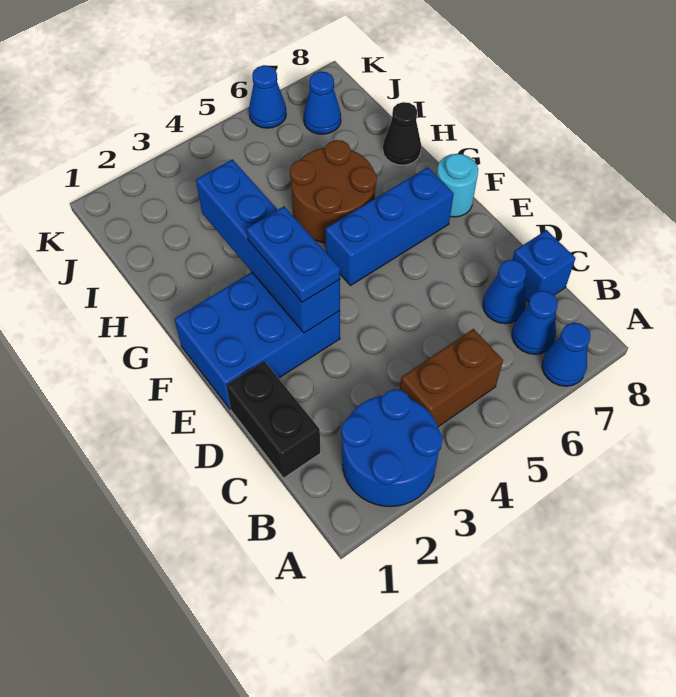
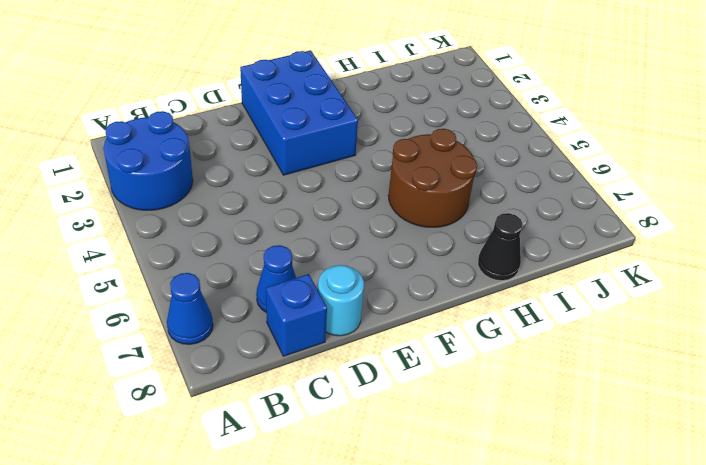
cyan round brick D8 level 1 -> cyan round brick F8 level 1
none -> brown brick B4:B5 level 1
none -> blue cone B7 level 1
none -> black brick C1:D1 level 1

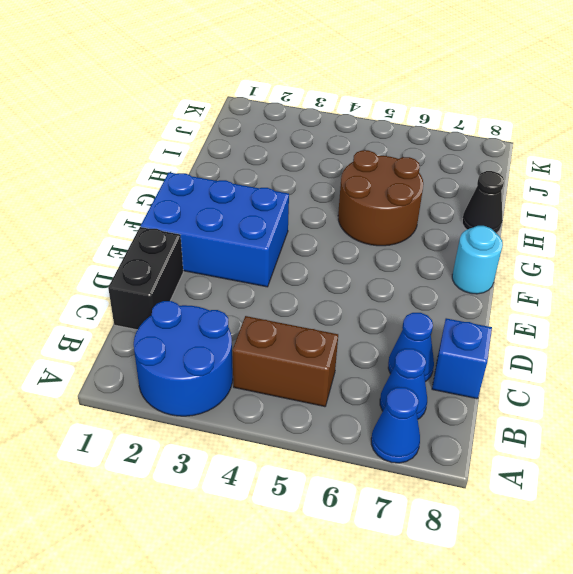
none -> blue brick F5:F7 level 1
none -> blue cone J7 level 1
none -> blue cone K6 level 1

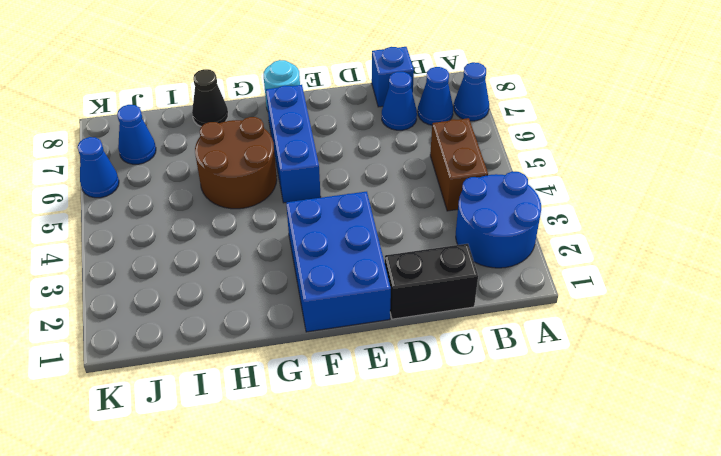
none -> blue brick E3:H3 level 2
none -> blue plate E3:F3 level 3

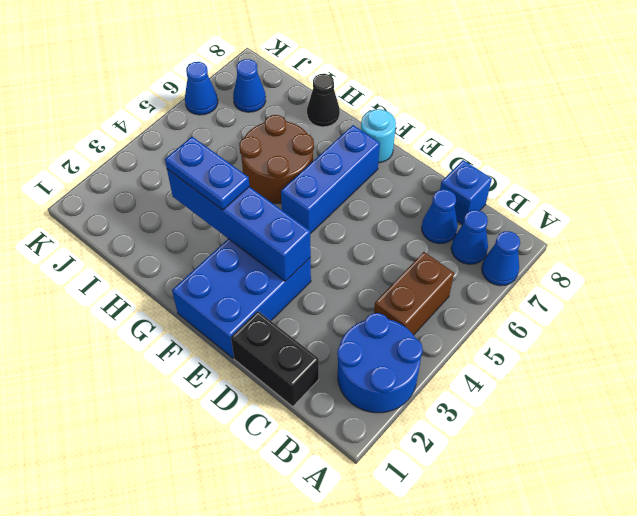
blue plate G3:H3 level 3 -> blue plate E3:F3 level 3

